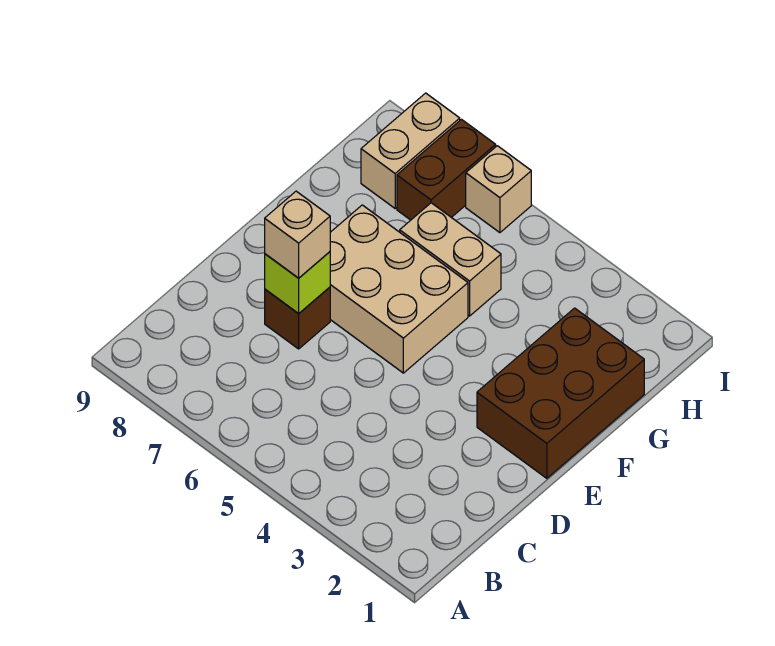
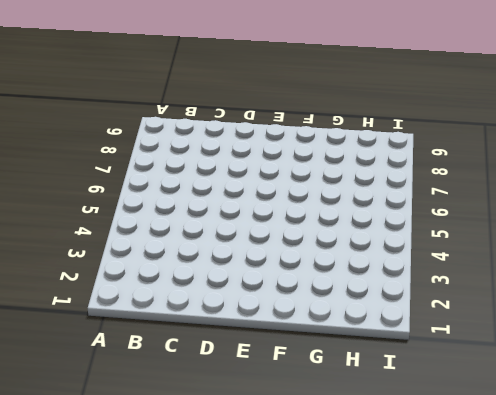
none -> brown brick D7 level 1
none -> brown brick E1:G2 level 1

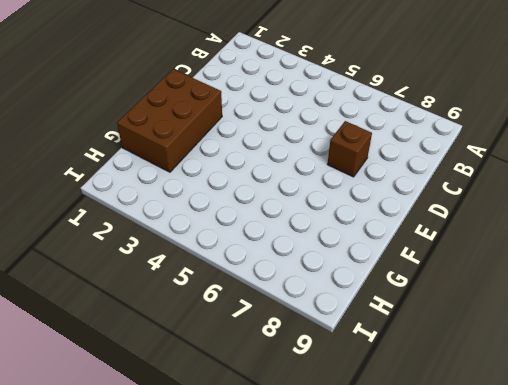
none -> tan brick E5:F7 level 1
none -> tan brick G5:G6 level 1

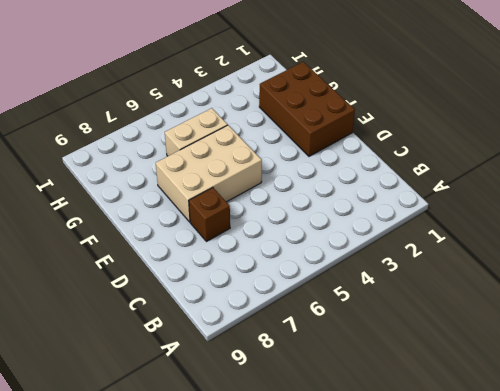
none -> brown brick H7:I7 level 1
none -> tan brick H8:I8 level 1

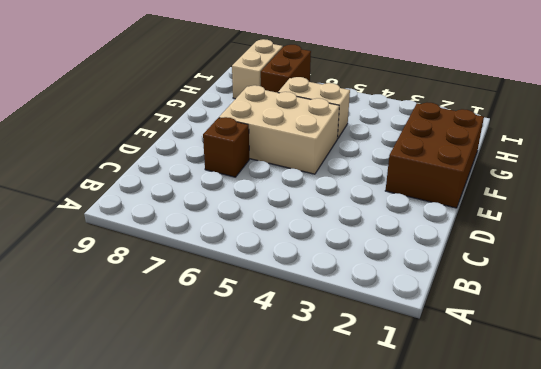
none -> tan brick I6 level 1
none -> lime brick D7 level 2

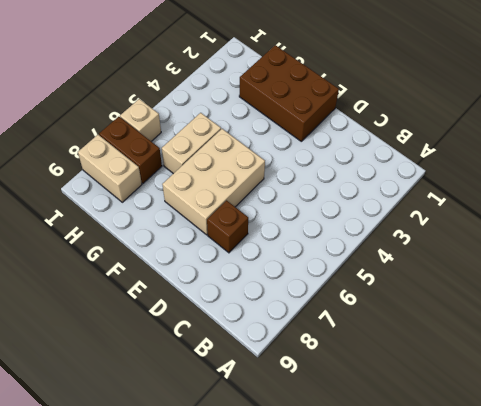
none -> lime brick D7 level 2
none -> tan brick D7 level 3

